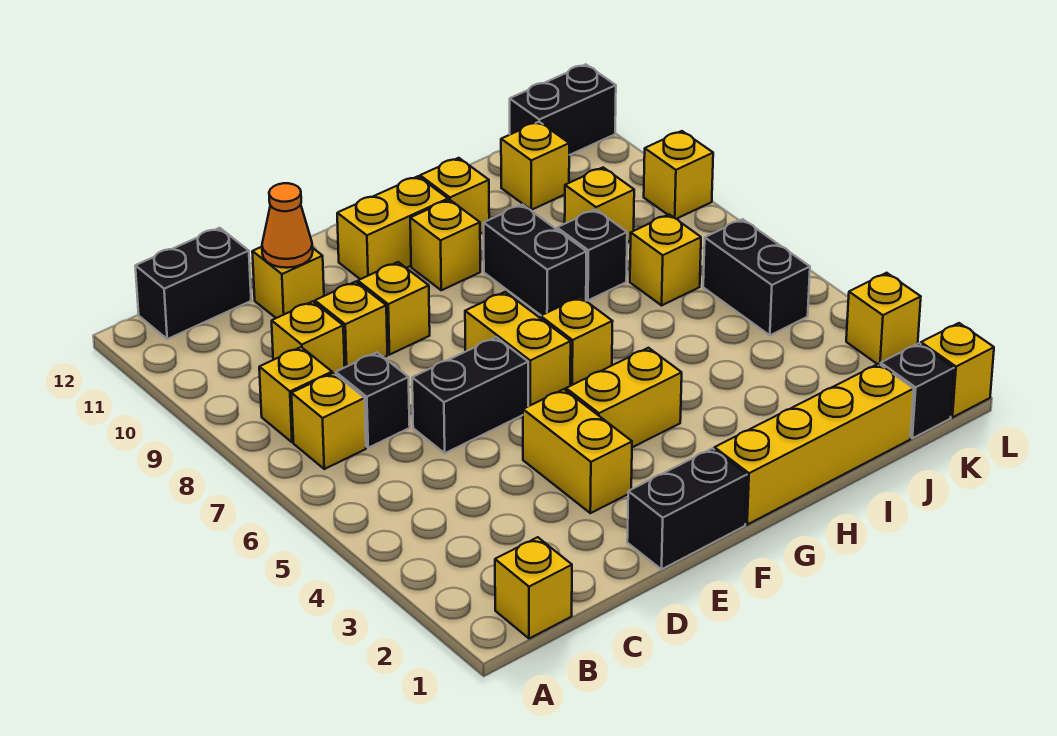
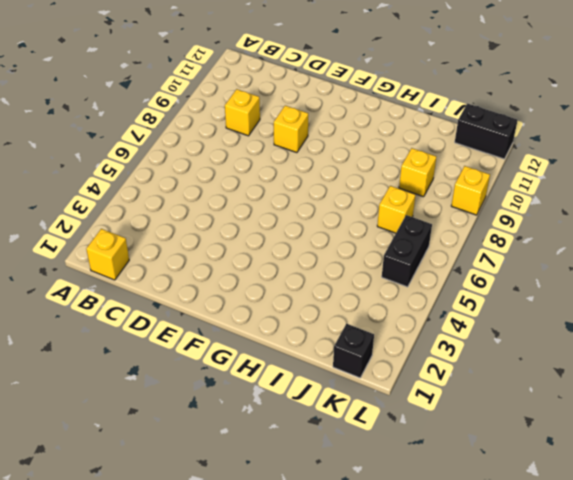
none -> yellow brick B7 level 1
none -> yellow brick B8 level 1
none -> black brick B12:C12 level 1
none -> black brick C7 level 1

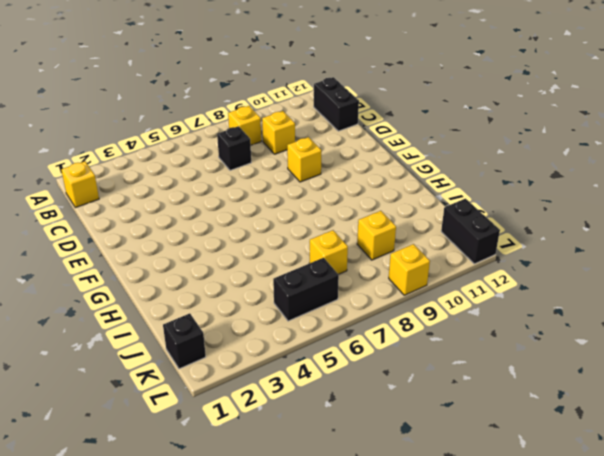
none -> yellow brick B7 level 1
none -> black brick D6:E6 level 1
none -> yellow brick D9 level 1
none -> yellow brick D11 level 1

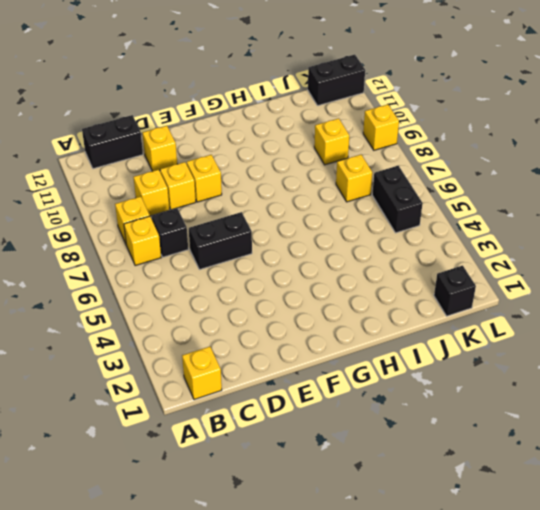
none -> black brick E1:F1 level 1
none -> yellow brick E3:E4 level 1
none -> yellow brick F4:G4 level 1
none -> yellow brick F6:F7 level 1

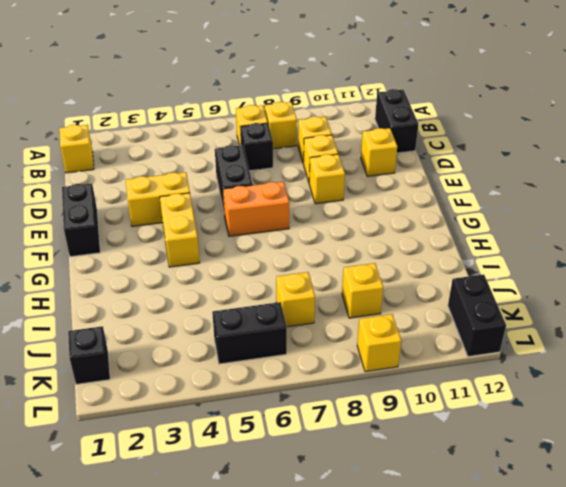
orange brick F6:F7 level 1 -> yellow brick F6:F7 level 1
none -> yellow brick F11:G11 level 1
none -> yellow brick G1:J1 level 1
none -> yellow brick G6 level 1
none -> yellow brick G10 level 1

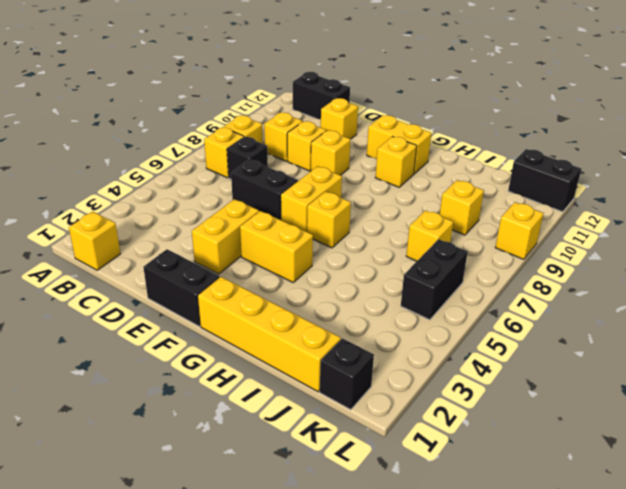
none -> black brick H8:H9 level 1
none -> yellow brick H11 level 1
none -> black brick I8 level 1
none -> yellow brick J11 level 1

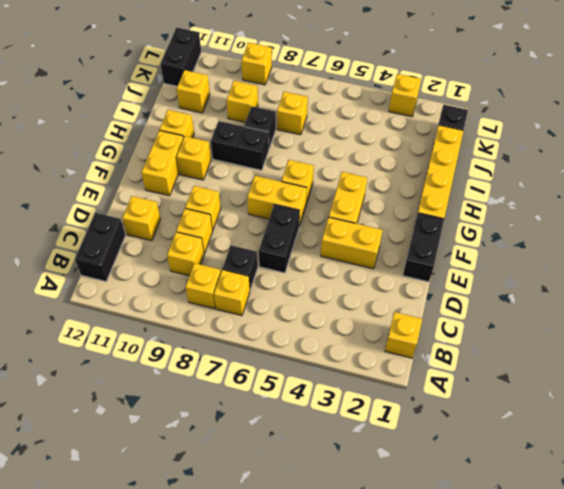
none -> black brick K5:K6 level 1
none -> yellow brick L1 level 1
none -> orange cone D11 level 2

